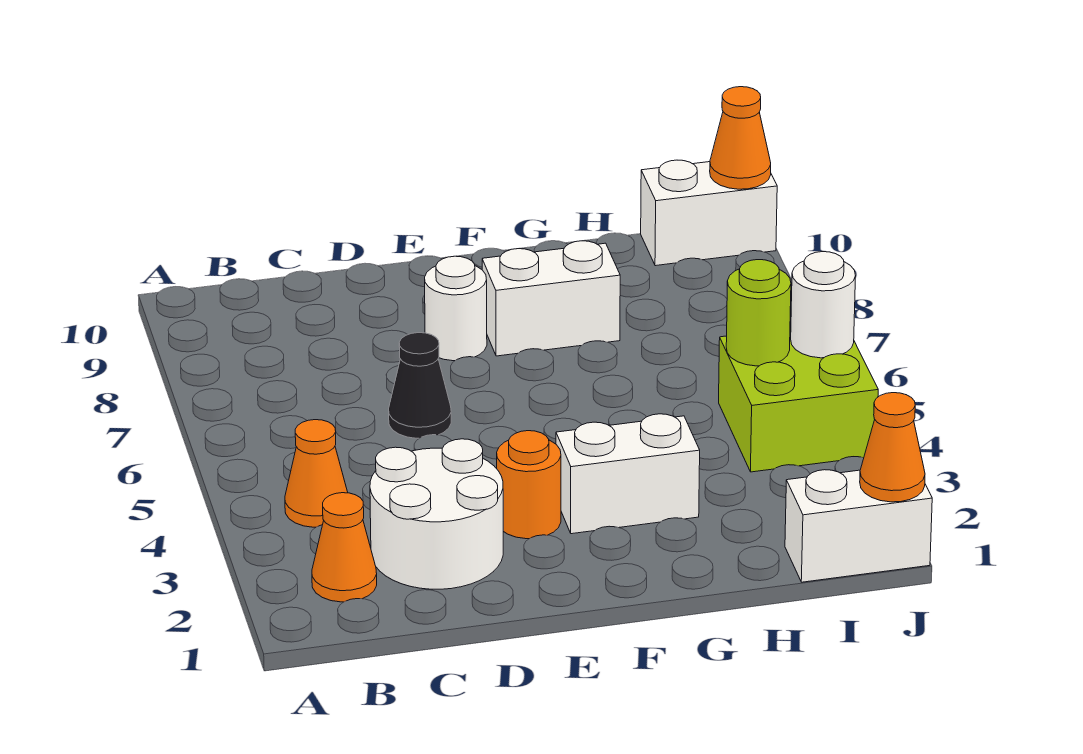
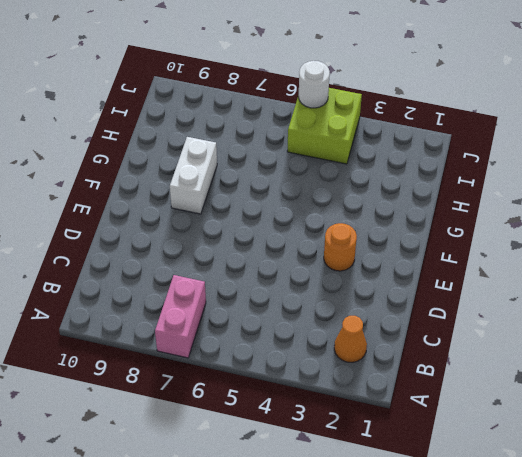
pink brick A7:B7 level 1 -> none
none -> orange cone B4 level 1
none -> white round brick C2:D3 level 1
none -> black cone D6 level 1

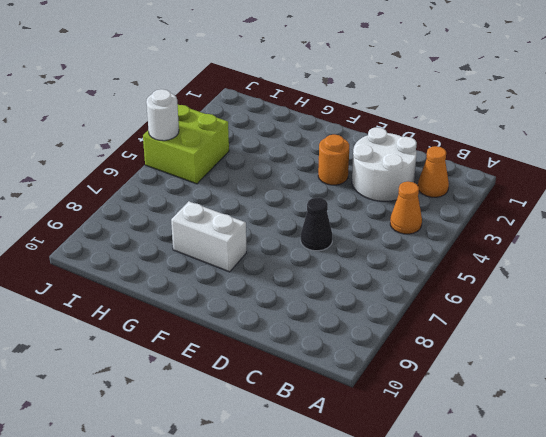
none -> white round brick E8 level 1
none -> white brick F3:G3 level 1
none -> white brick I1:J1 level 1

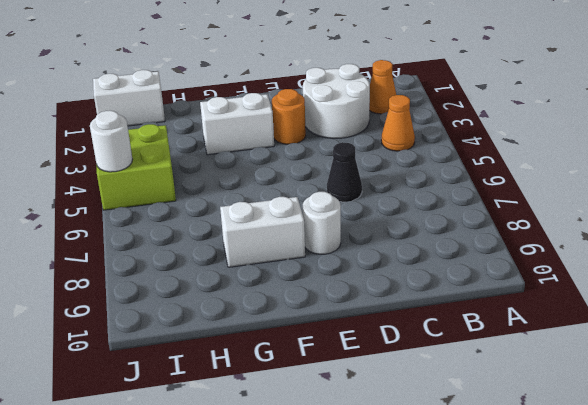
none -> white brick I10:J10 level 1
none -> lime round brick I5 level 2
none -> orange cone J1 level 2

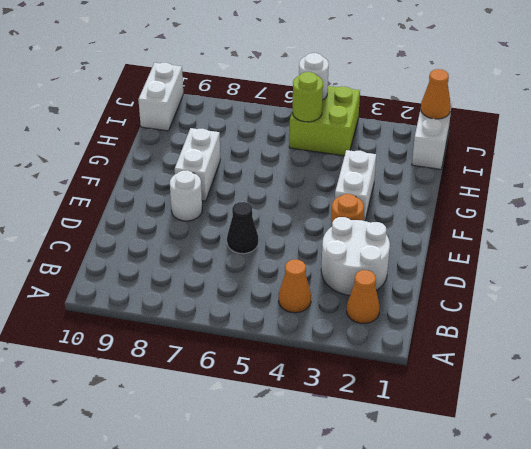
none -> orange cone J10 level 2

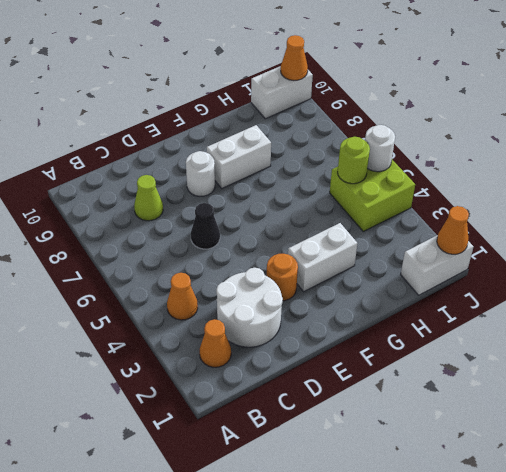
lime cone C8 level 1 -> none

